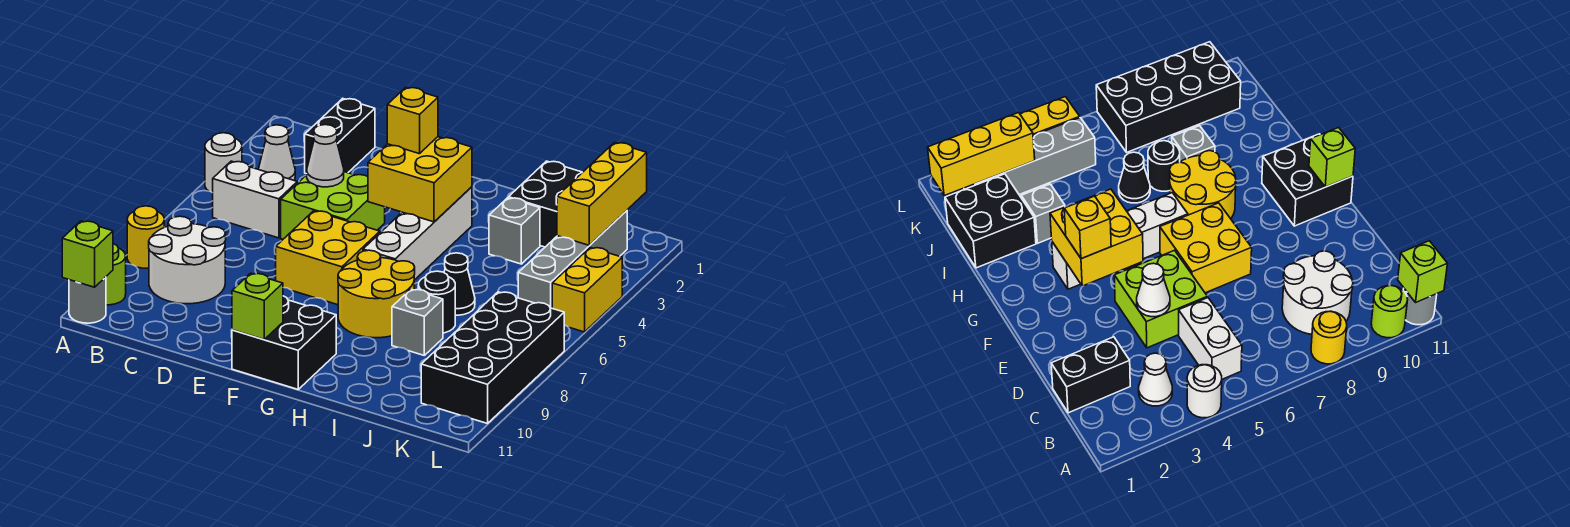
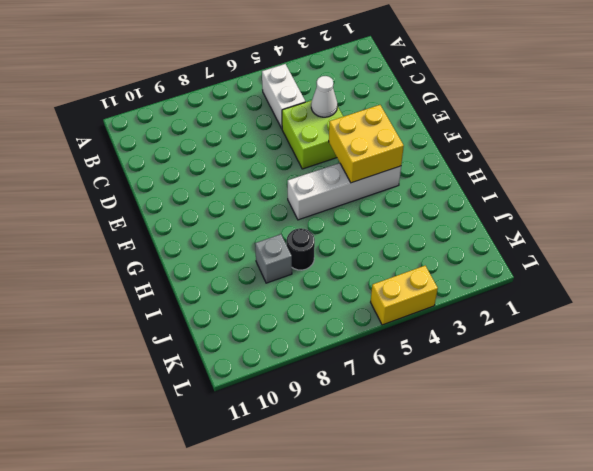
none -> white round brick A4 level 1
none -> yellow round brick A8 level 1
none -> lime round brick A10 level 1

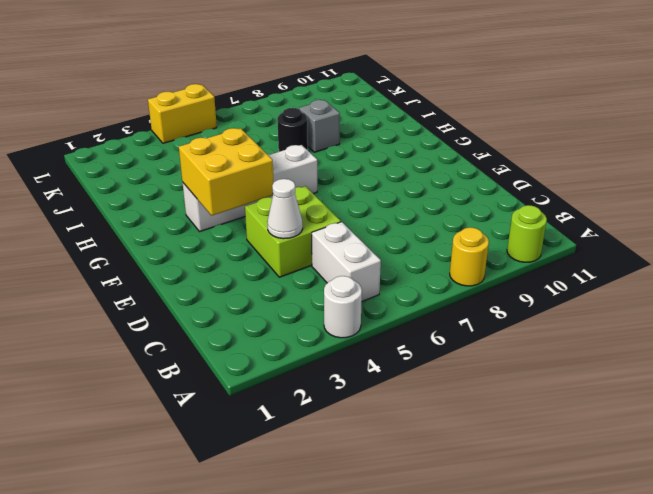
none -> grey round brick A11 level 1
none -> white cone B3 level 1
none -> white round brick B8:C9 level 1

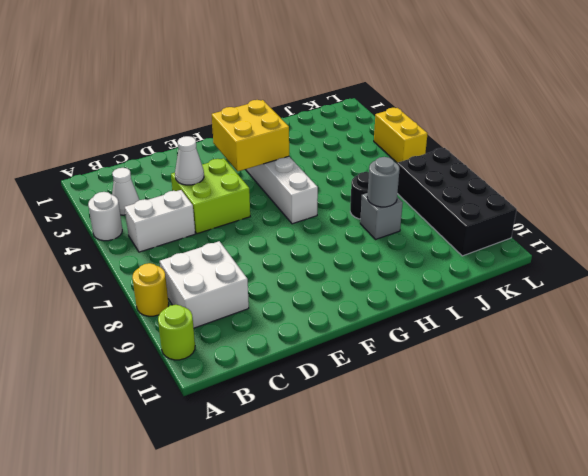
white brick B8:C9 level 1 -> white round brick B8:C9 level 1
grey round brick I8 level 2 -> grey round brick A11 level 1
none -> black brick C1:C2 level 1
none -> yellow brick E6:F7 level 1
none -> black brick F10:G11 level 1

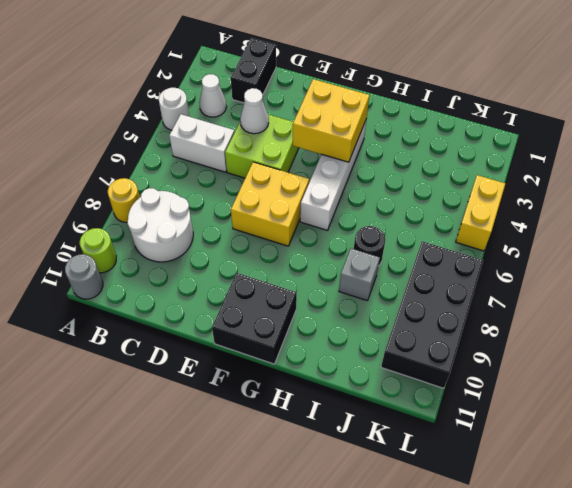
none -> yellow round brick G7:H8 level 1
none -> black brick I1:J2 level 1
none -> grey brick I3 level 1

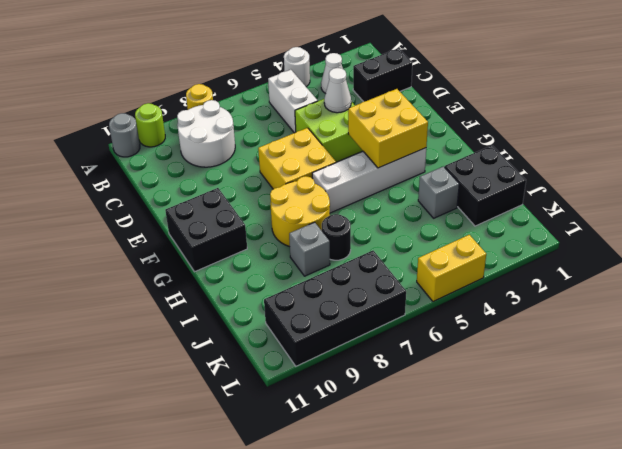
none -> black cone I6 level 1
none -> grey brick K2:K5 level 1
none -> lime brick A11 level 2

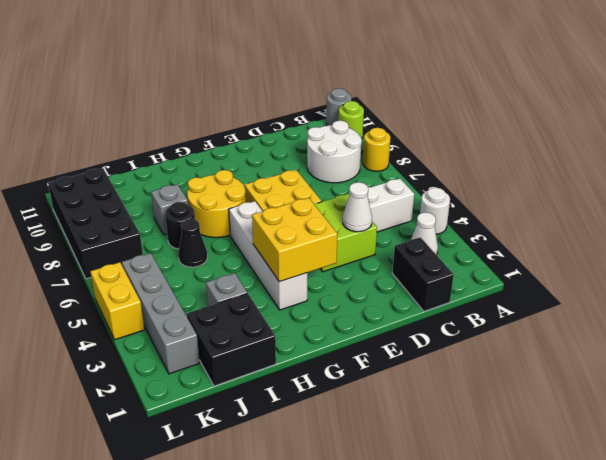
none -> black brick F10:G11 level 1
none -> lime brick A11 level 2
none -> lime brick F11 level 2

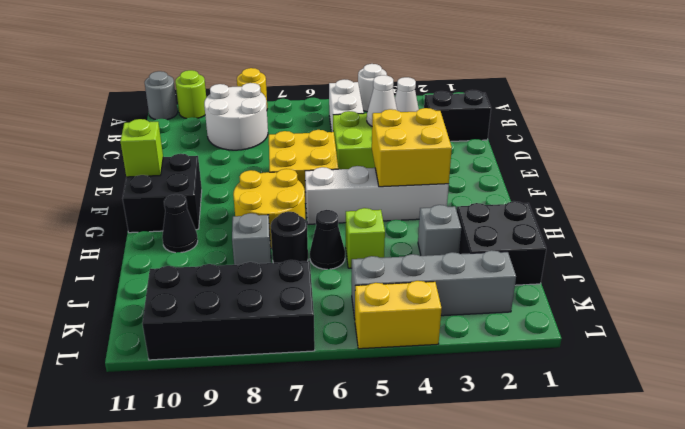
black cone H10 level 1 -> none
lime brick I5 level 1 -> lime brick A11 level 2
none -> yellow brick K1:K3 level 2
none -> yellow brick F3 level 3

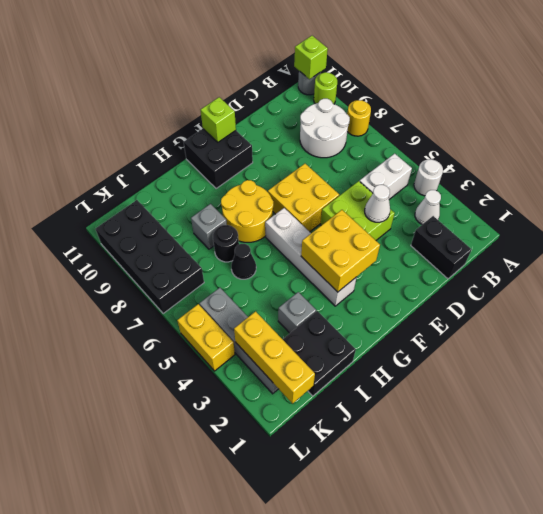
none -> yellow brick F3 level 3

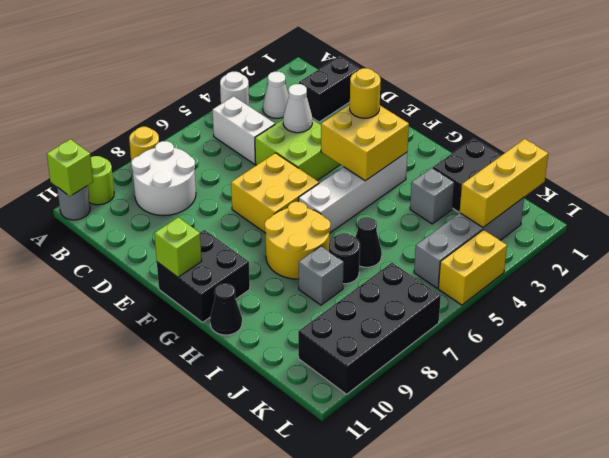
yellow round brick F3 level 3 -> yellow brick F3 level 3
black cone H11 level 1 -> none

